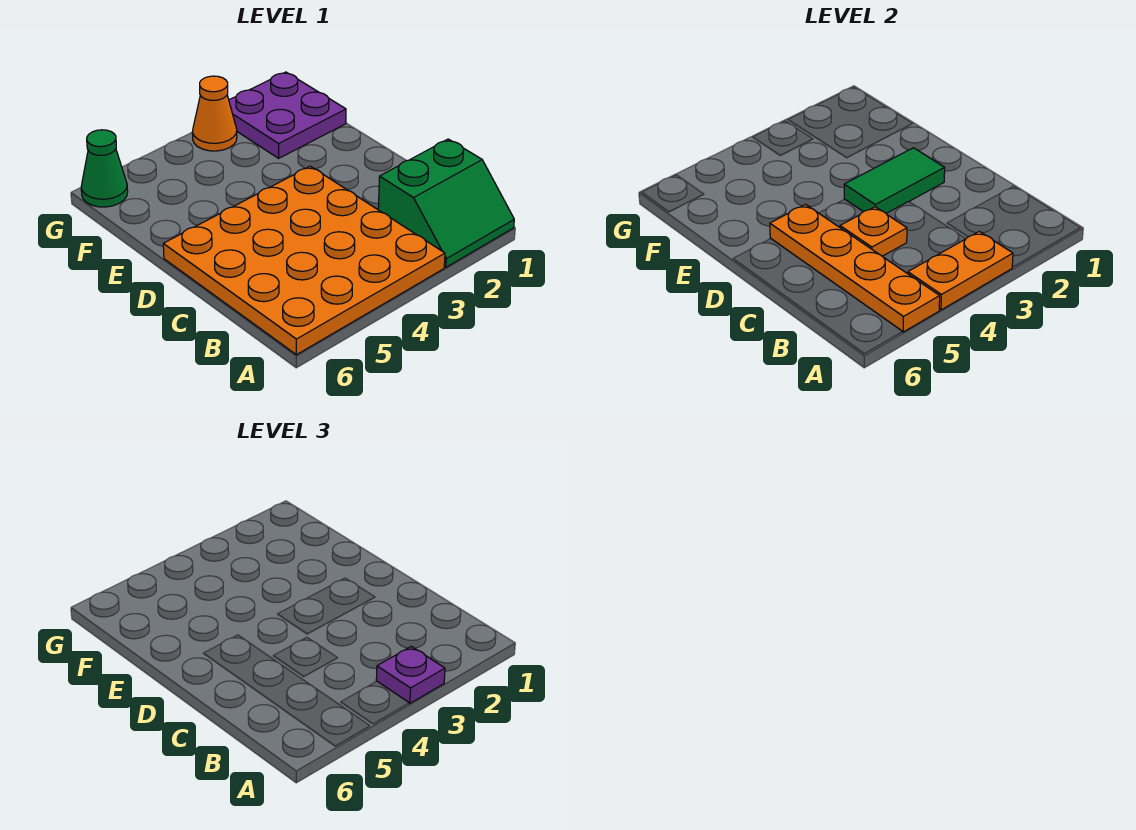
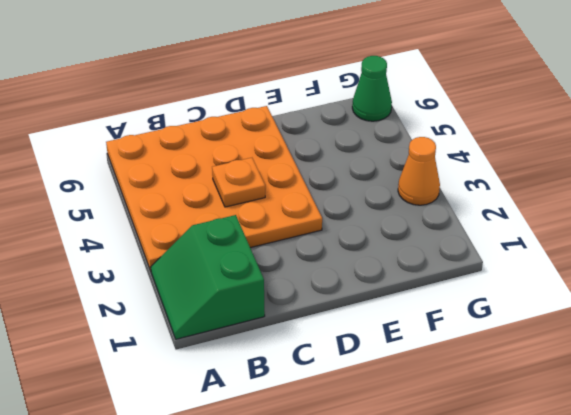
none -> purple plate F1:G2 level 1
none -> orange plate A3:A4 level 2

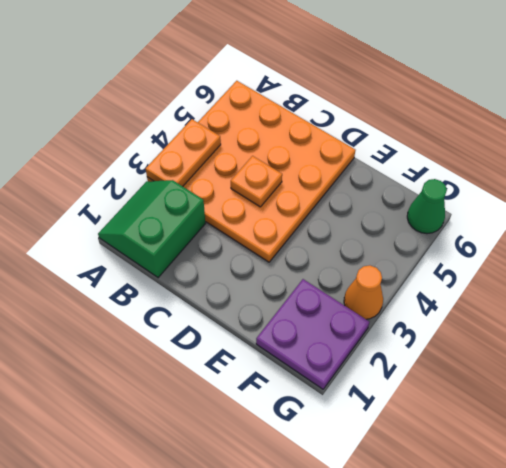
none -> orange plate A5:D5 level 2
none -> green tile D2:D3 level 2

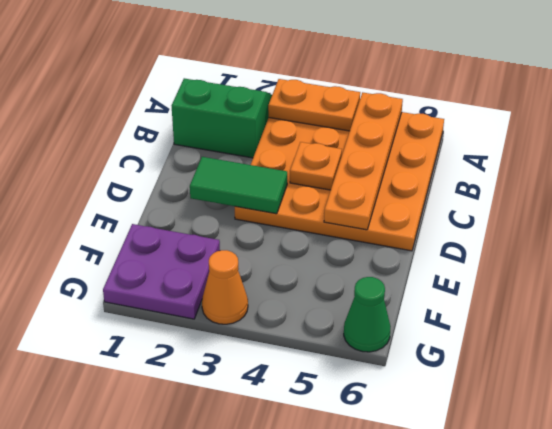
none -> purple plate A3 level 3

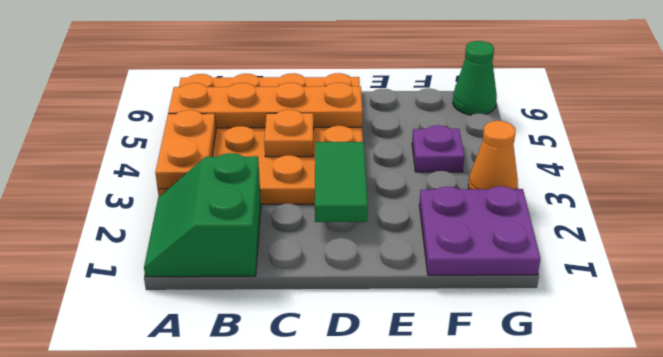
purple plate F4 level 1 -> purple plate A3 level 3

